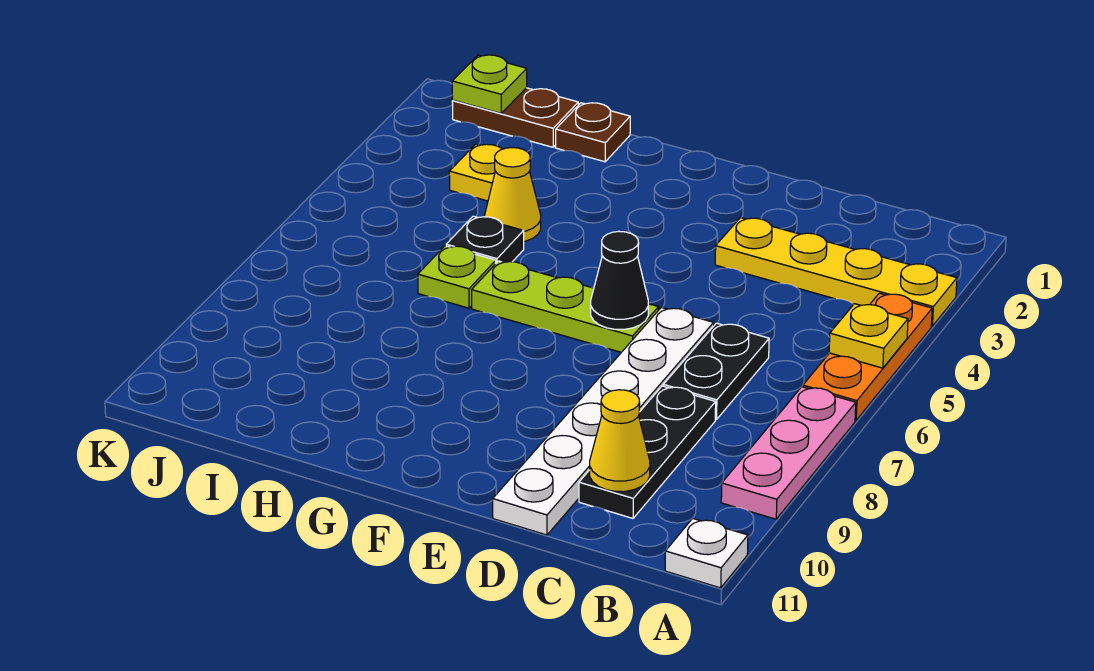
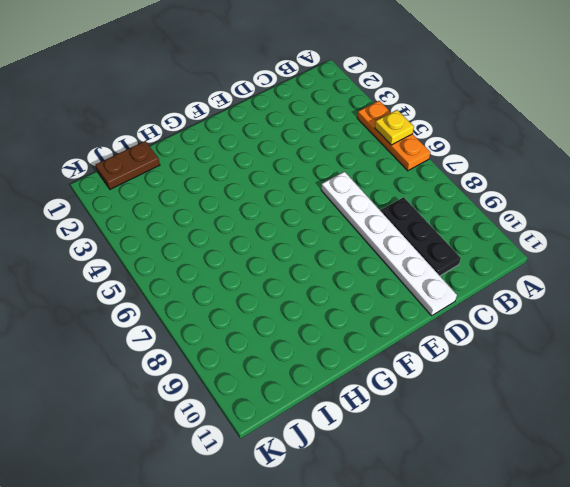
none -> yellow plate A3:D3 level 1
none -> pink plate A7:A9 level 1
none -> white plate A11 level 1

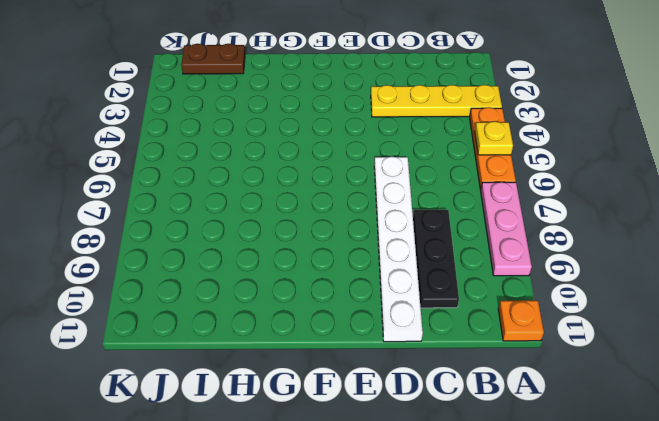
orange plate A11 level 1 -> white plate A11 level 1
none -> black plate C6:C7 level 1
none -> lime plate E6:G6 level 1
none -> brown plate H1 level 1

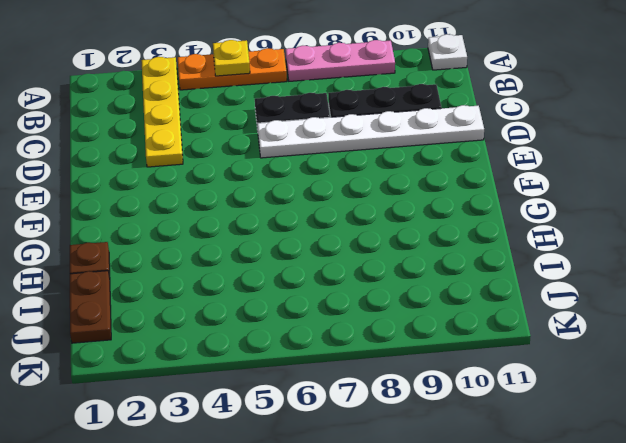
none -> lime plate E6:G6 level 1
none -> yellow cone H4 level 1
none -> black plate H5 level 1

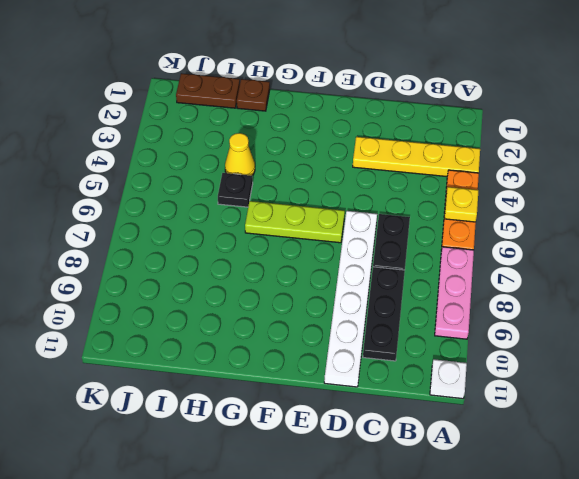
none -> lime plate H6 level 1
none -> yellow plate I3 level 1
none -> yellow cone C10 level 2

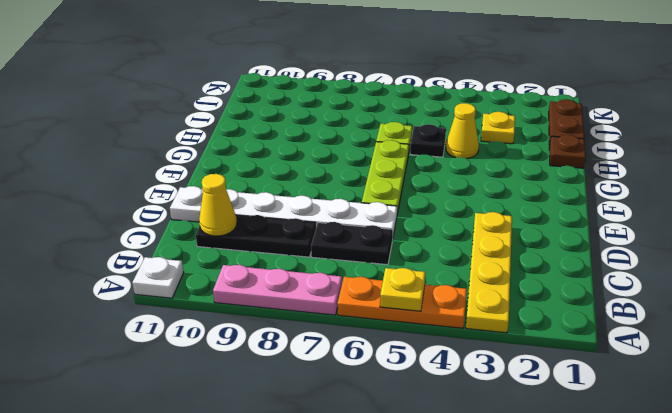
none -> black cone E6 level 2
none -> lime plate J1 level 2

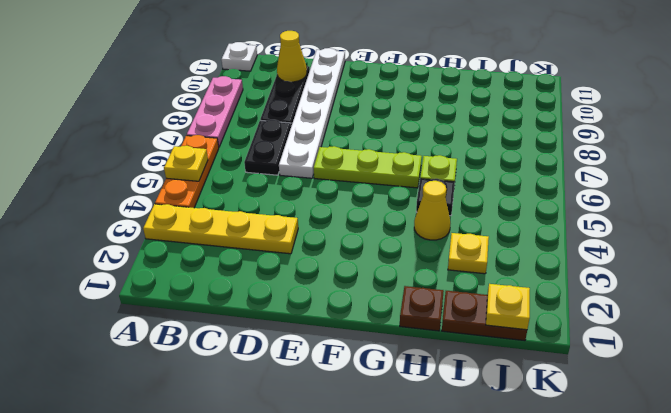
yellow plate J1 level 2 -> lime plate J1 level 2
none -> black cone E6 level 2

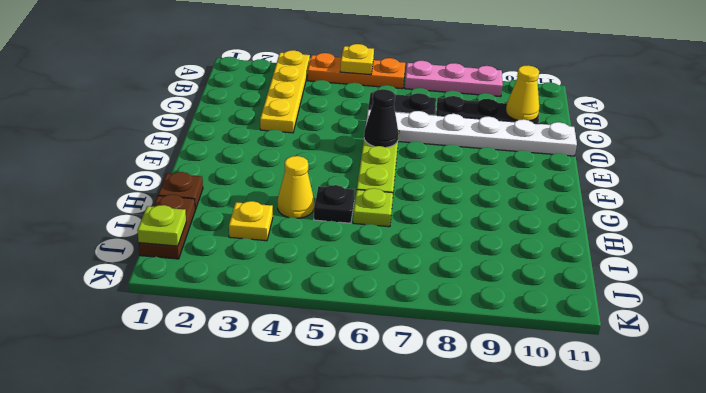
none -> white plate A11 level 1

